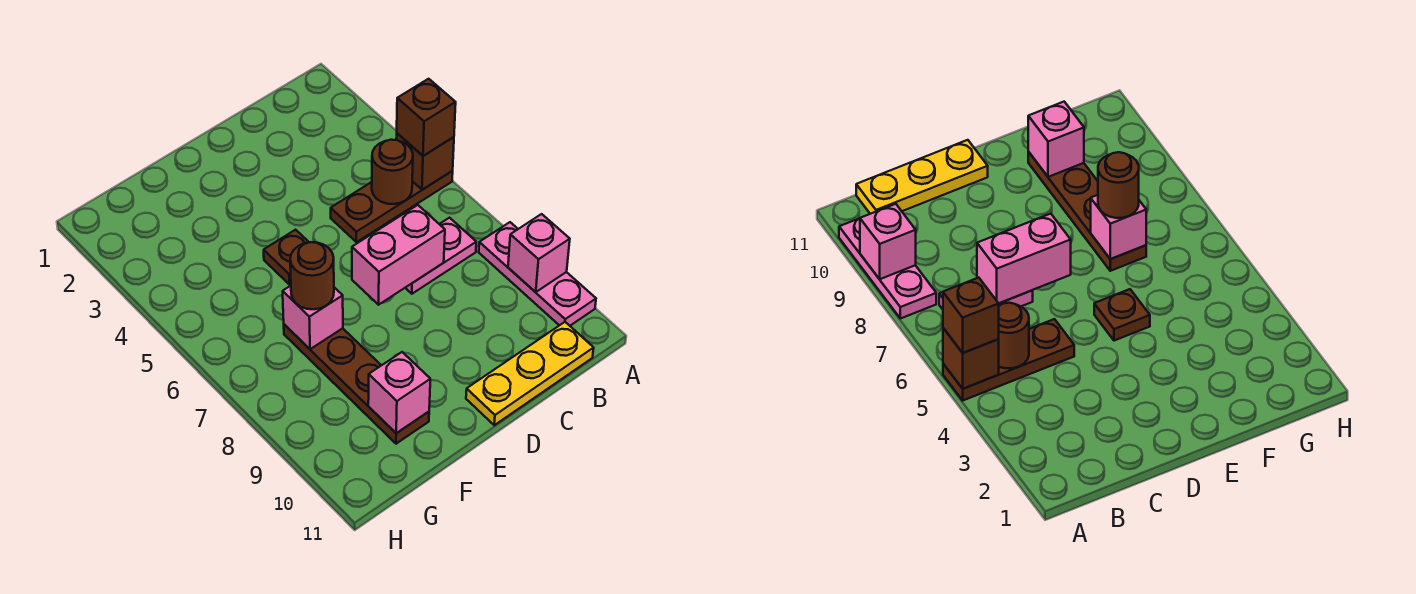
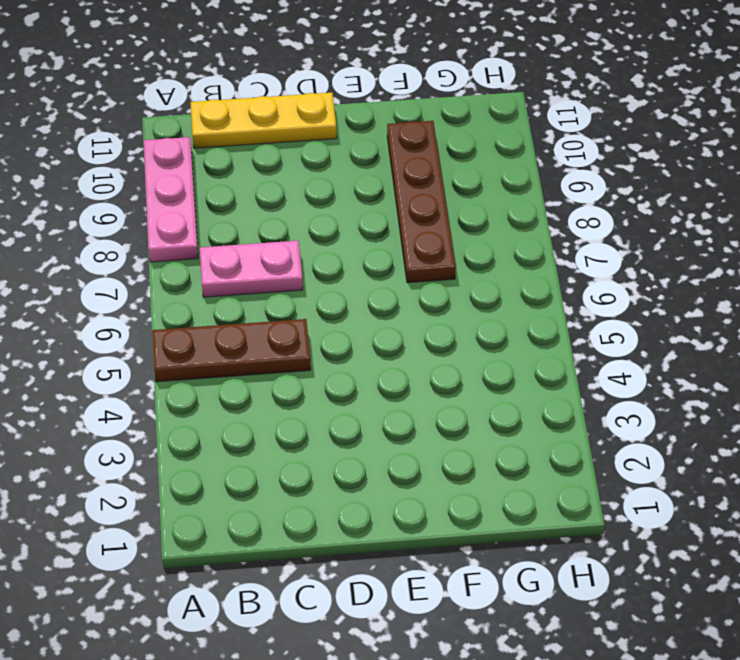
none -> brown plate E5 level 1
none -> brown brick A5 level 2
none -> pink brick A9 level 2

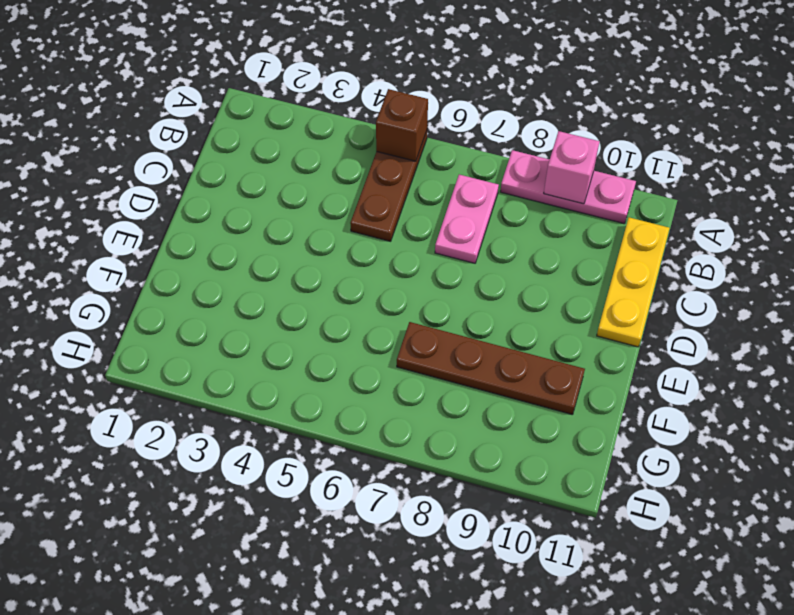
none -> brown plate E5 level 1
none -> brown round brick B5 level 2
none -> pink brick C7:D7 level 2

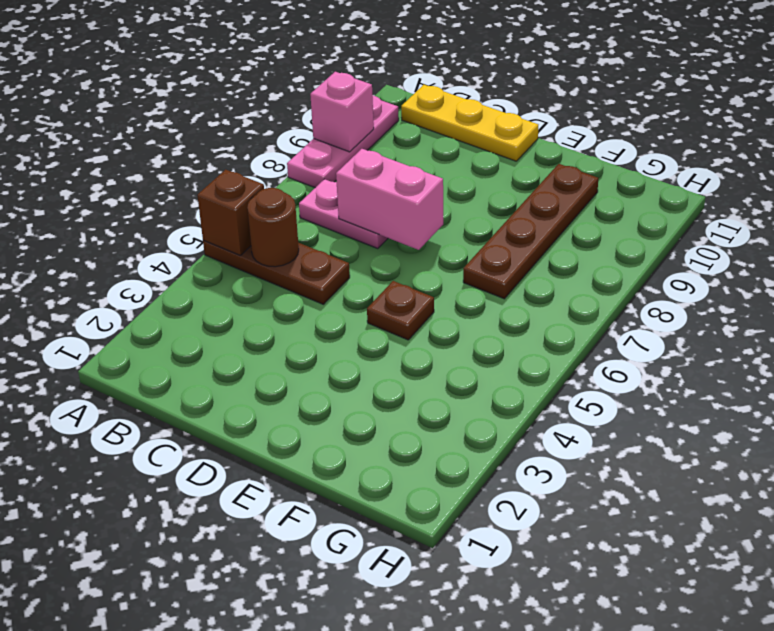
none -> pink brick F7 level 2
none -> pink brick F10 level 2
none -> brown brick A5 level 3

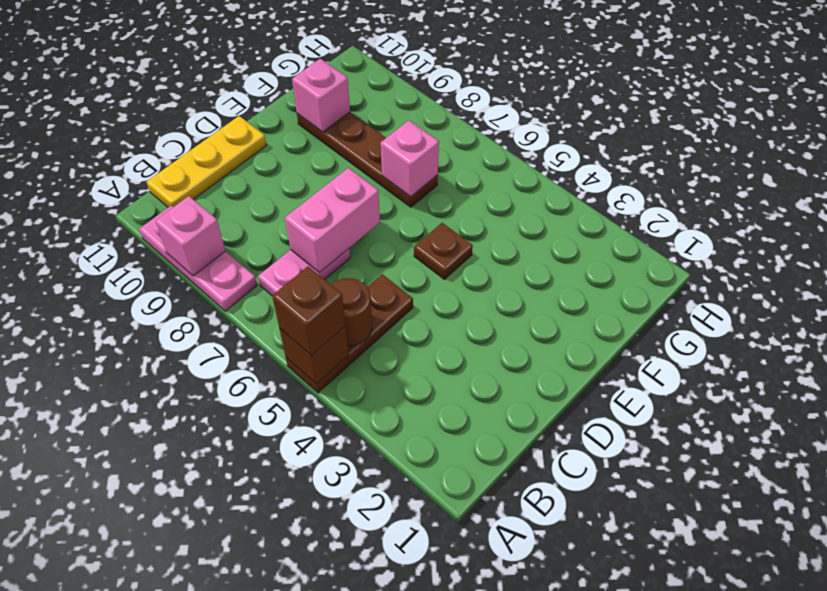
none -> brown round brick F7 level 3

